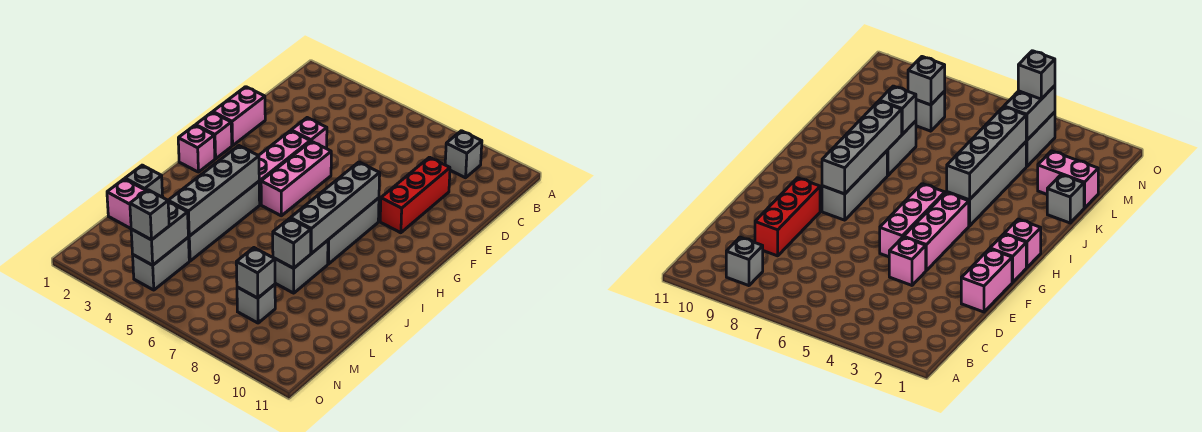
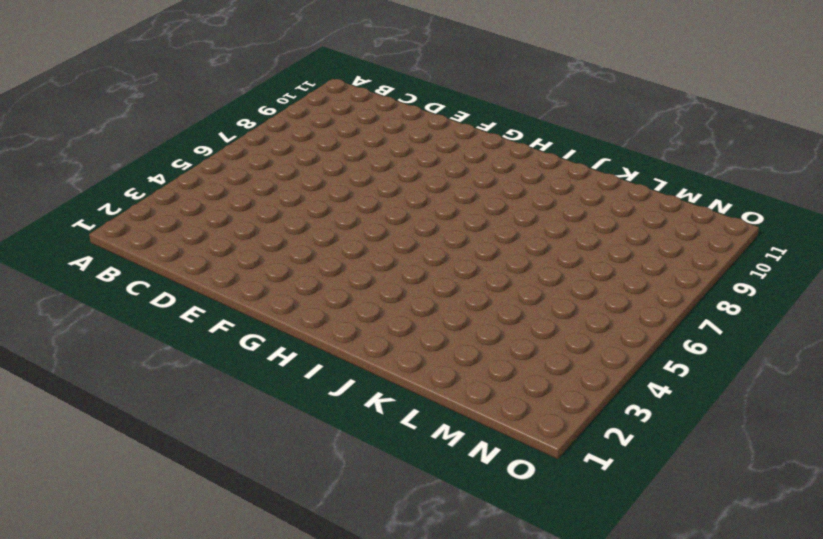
none -> grey brick B9 level 1
none -> red brick D9:F9 level 1
none -> pink brick E1:F1 level 1

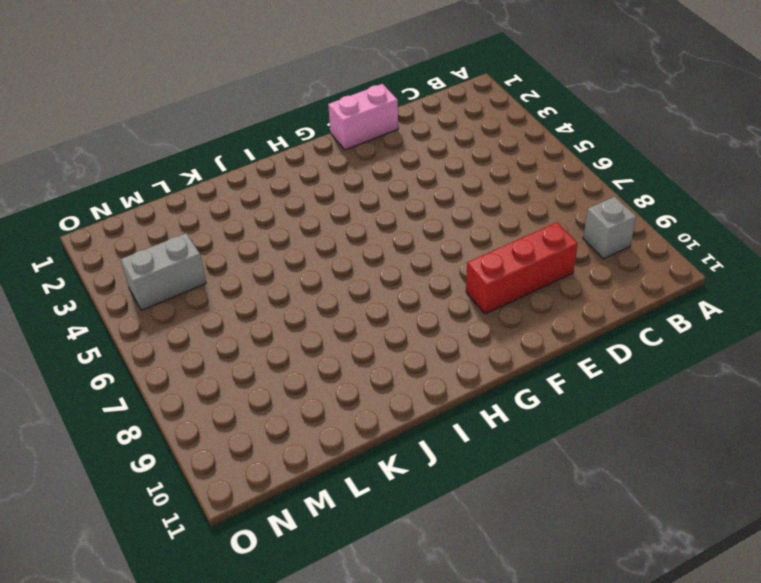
none -> pink brick E4 level 1
none -> pink brick F4:H4 level 1
none -> pink brick F5:H5 level 1

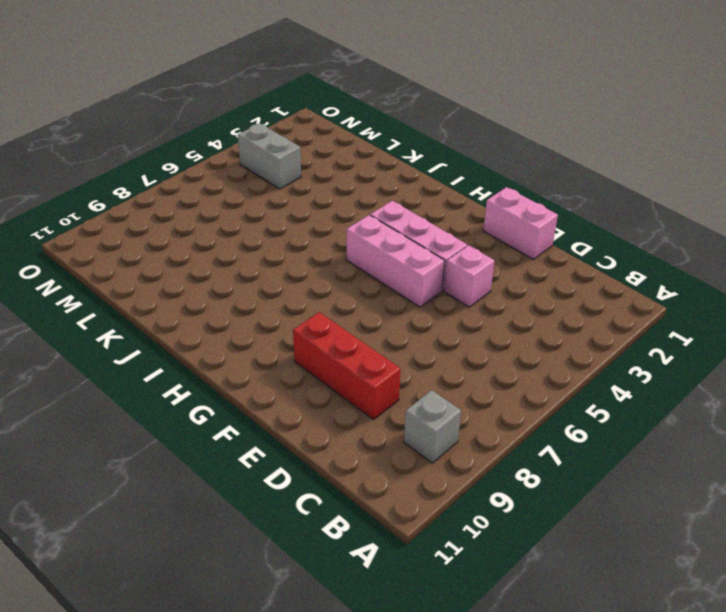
none -> pink brick G1 level 1
none -> grey brick G8:I8 level 1
none -> pink brick H1 level 1

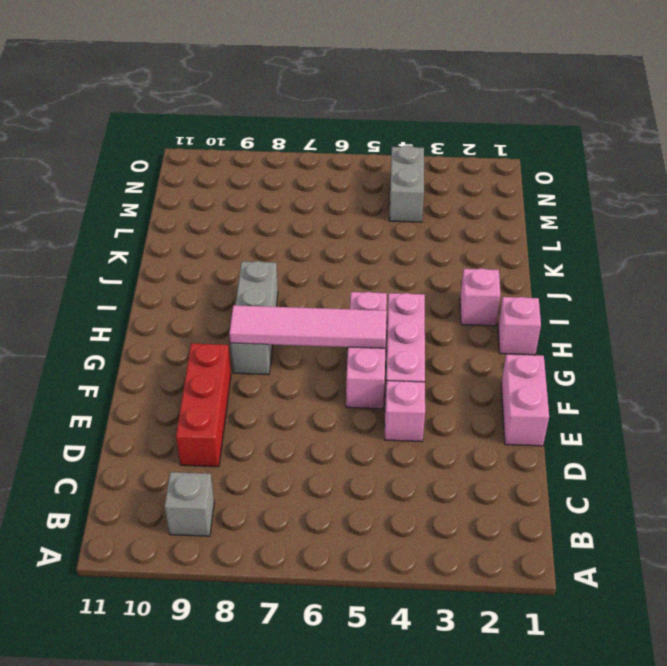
pink tile G5:G8 level 2 -> grey brick G8:J8 level 2
pink brick I2 level 1 -> pink brick G1 level 1
none -> grey brick I4:L4 level 1
none -> grey brick J8:K8 level 1
none -> grey brick K1 level 1

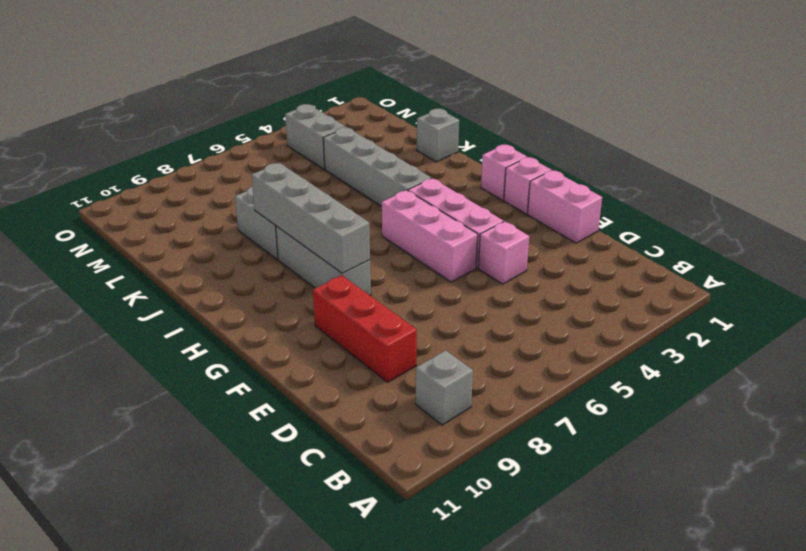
none -> pink brick L1:L2 level 1
none -> grey brick M8 level 1
none -> grey brick I4:L4 level 2

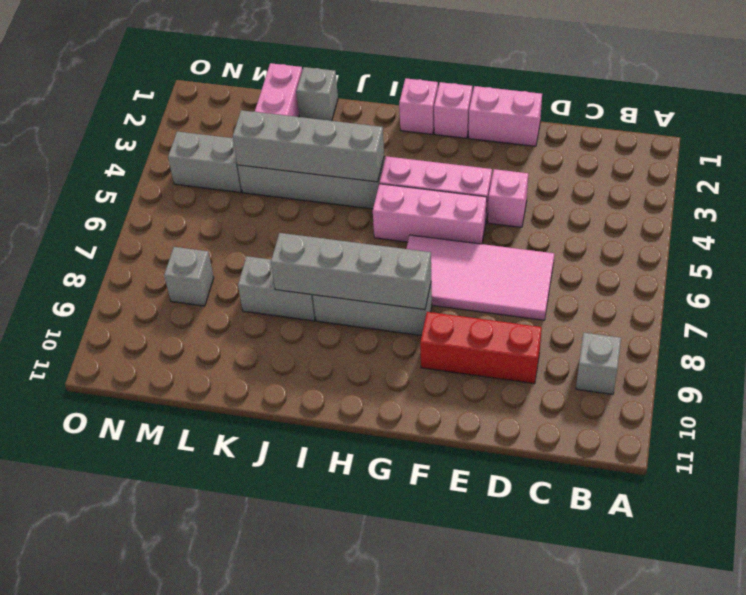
pink tile D6:G7 level 1 -> none
none -> grey brick K8 level 2
none -> grey brick M4:N4 level 2
none -> grey brick M8 level 2

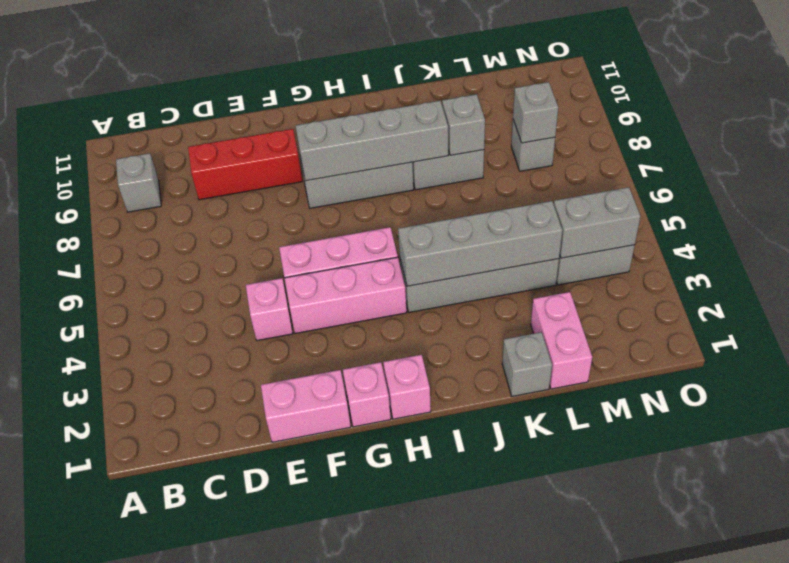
none -> grey brick N4 level 3

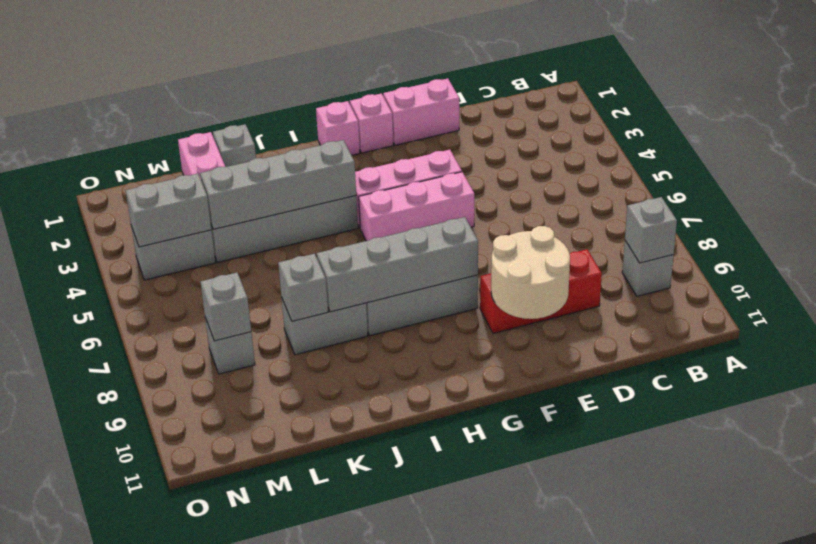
grey brick B9 level 2 -> grey brick N4 level 3
tan round brick E9:F10 level 2 -> none
none -> pink brick E4 level 1

